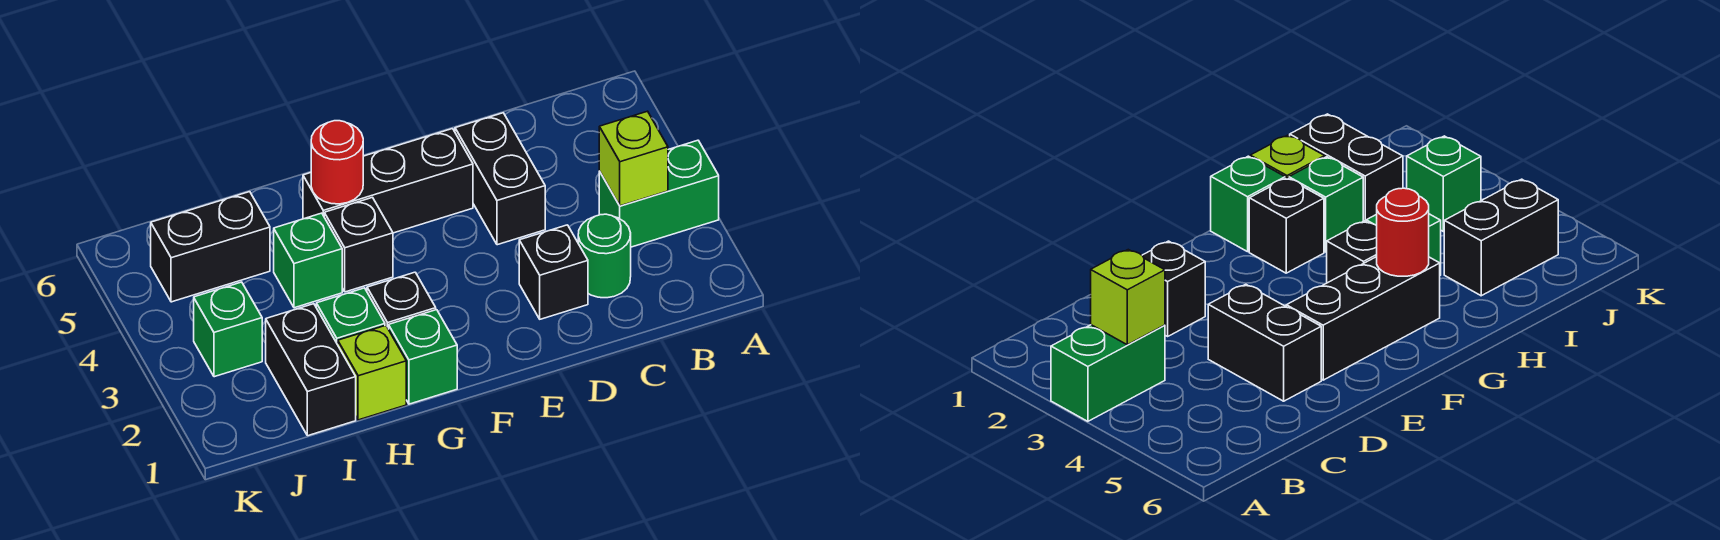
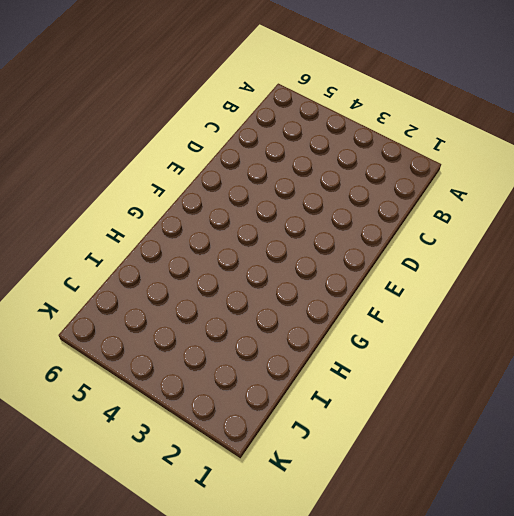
none -> green brick A3:B3 level 1
none -> green round brick C2 level 1
none -> black brick D2 level 1

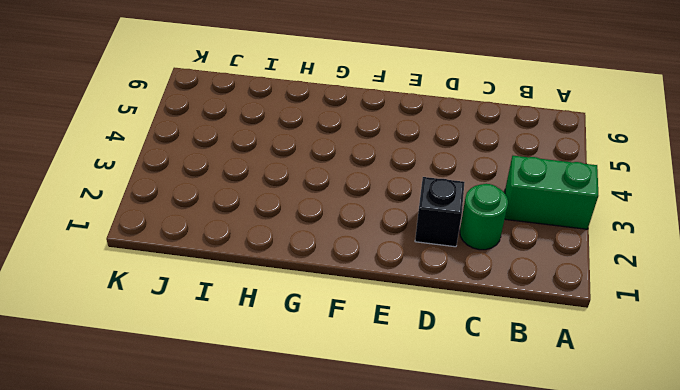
none -> black brick D4:D5 level 1
none -> black brick E5:G5 level 1
none -> green brick G1 level 1

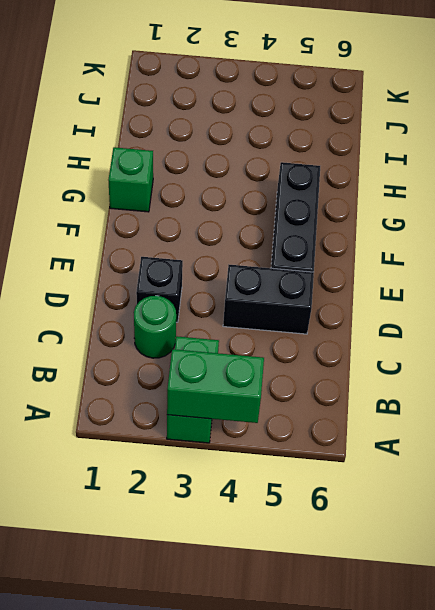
green brick A3:A4 level 2 -> none
none -> black brick G2 level 1
none -> black brick G4 level 1
none -> lime brick H1 level 1

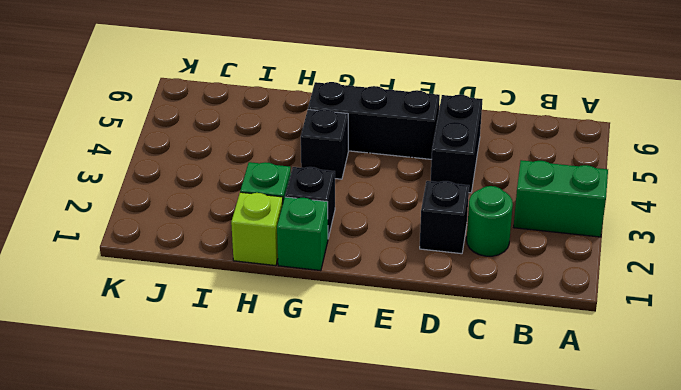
none -> green brick H4 level 1
none -> black brick I1:I2 level 1
none -> black brick I5:J5 level 1

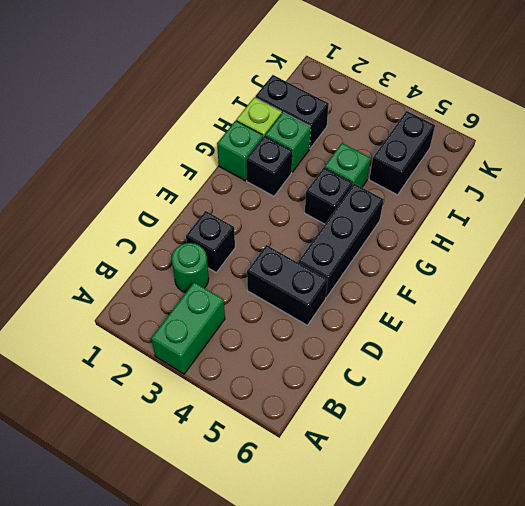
none -> green brick J3 level 1
none -> lime brick B3 level 2
none -> red round brick G5 level 2

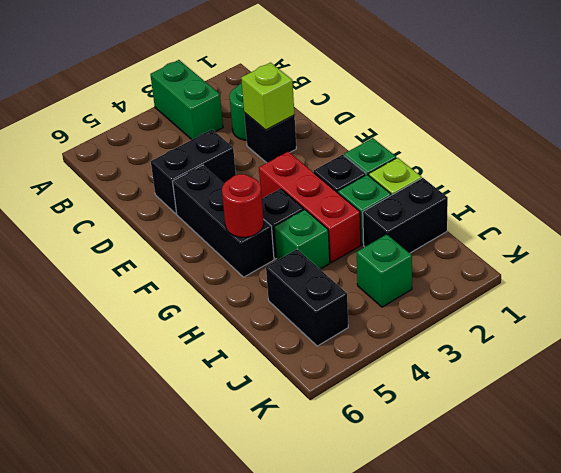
lime brick D2 level 2 -> lime brick B3 level 2
red brick F3:H3 level 1 -> none

